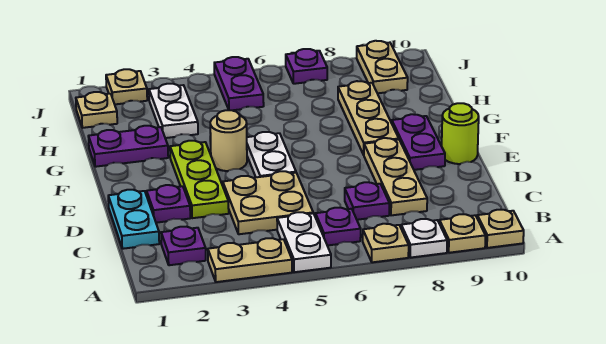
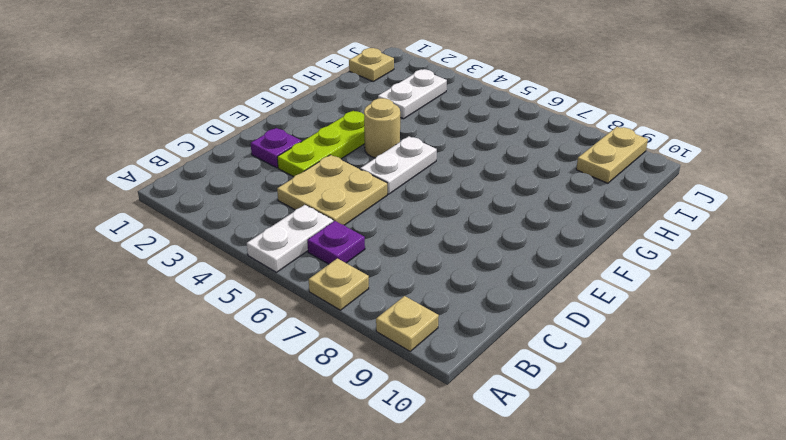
none -> tan plate A3:A4 level 1
none -> white plate A8 level 1
none -> tan plate A10 level 1

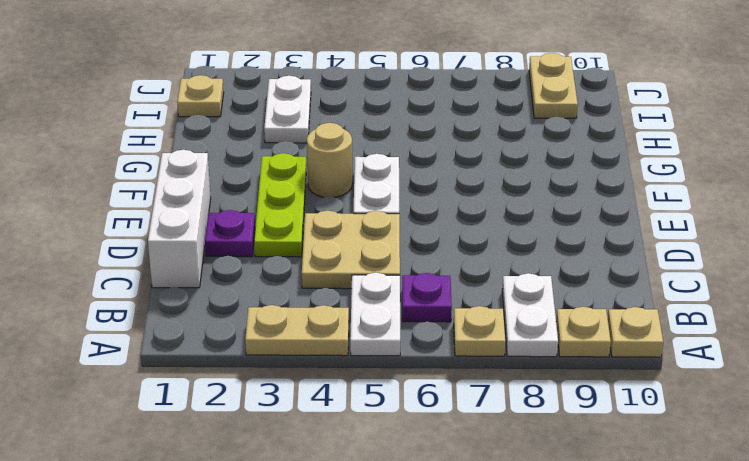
white plate A8:B8 level 1 -> white plate A8 level 1
white brick C1:E1 level 1 -> cyan plate C1:D1 level 1
none -> purple plate B2 level 1
none -> purple plate C7 level 1
none -> tan plate C8:E8 level 1

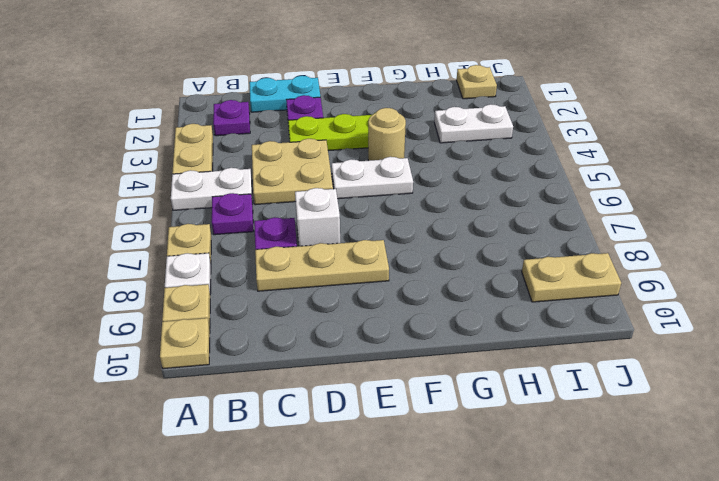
white brick D7 level 1 -> none
none -> purple plate E9:F9 level 1
none -> lime round brick E10 level 1
none -> tan plate F8:H8 level 1

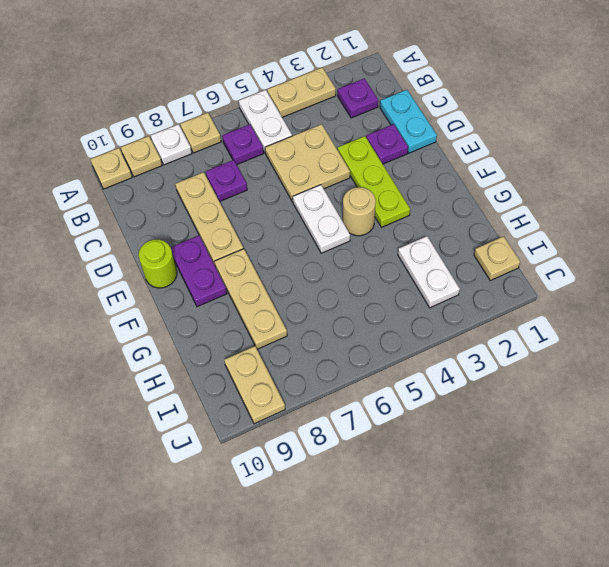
none -> purple plate G1:G2 level 1
none -> purple plate I5:J5 level 1
none -> tan plate J2 level 1

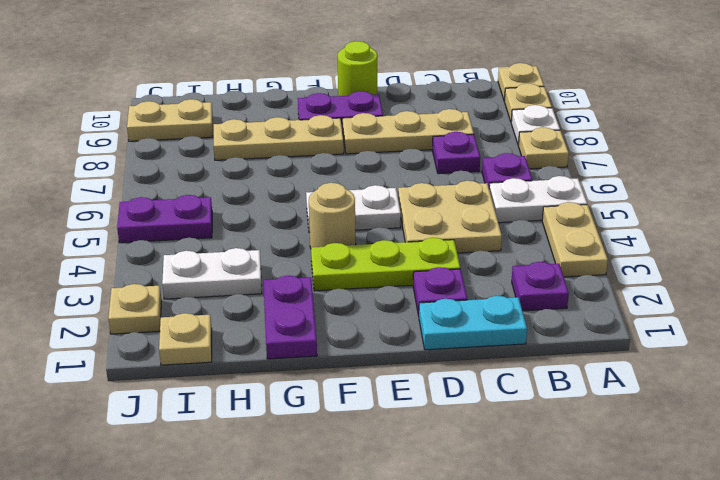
none -> purple plate J7 level 1

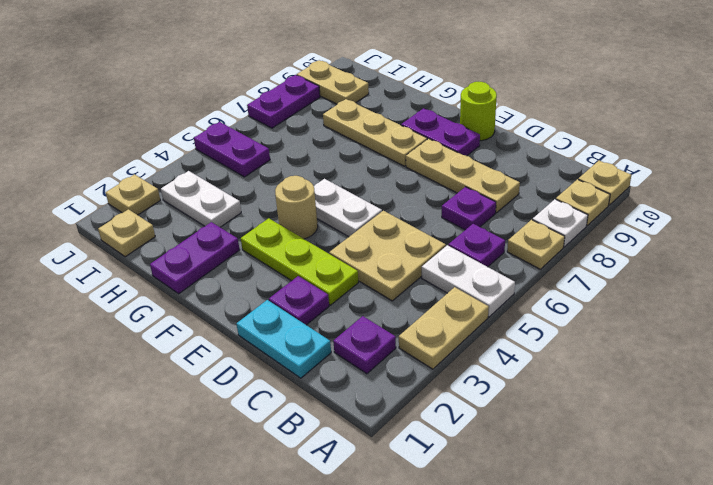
purple plate J7:J8 level 1 -> purple plate J7 level 1

